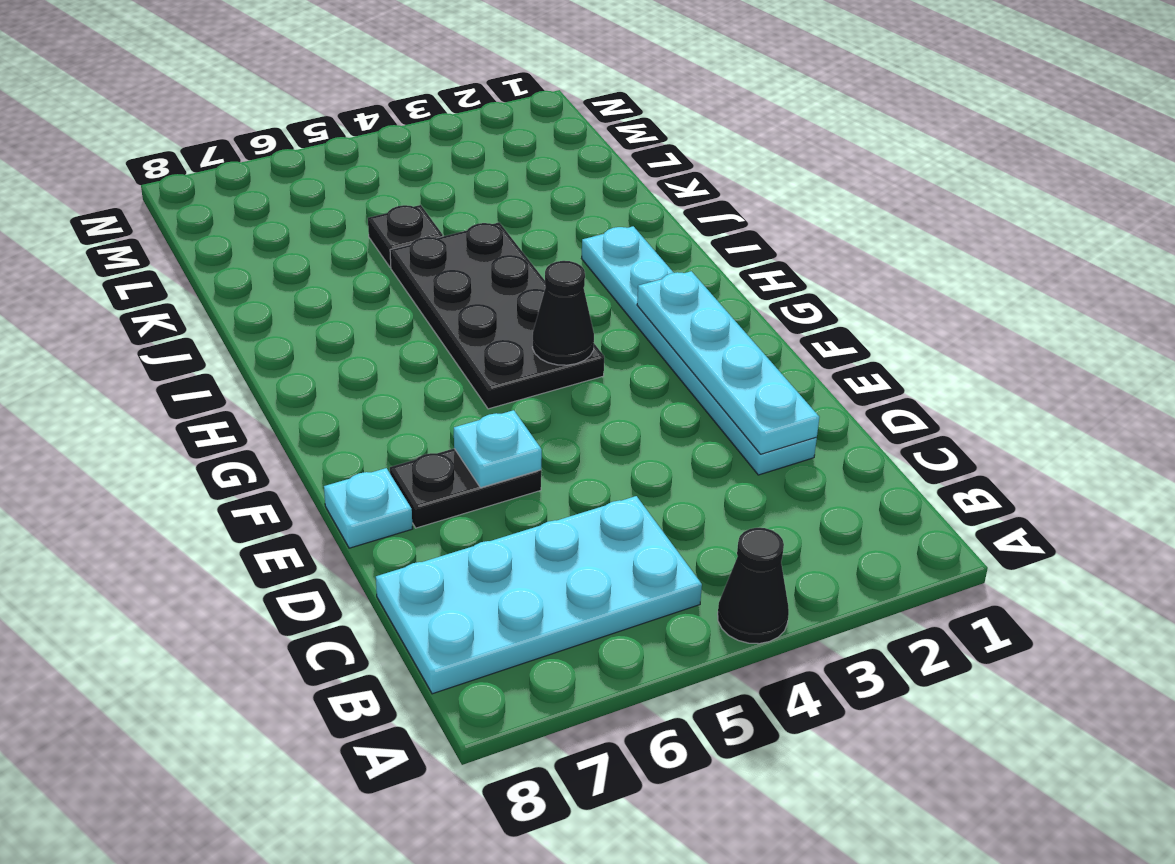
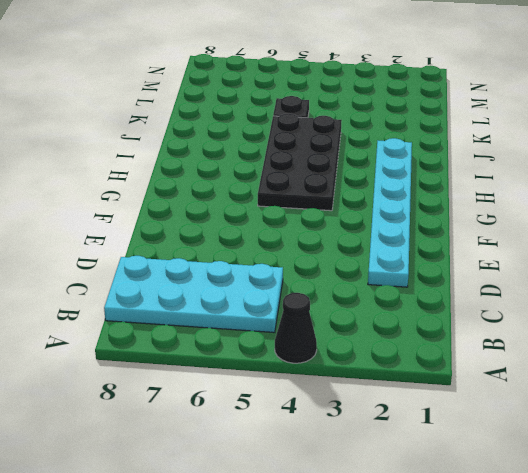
none -> black plate E6:E7 level 1
none -> cyan plate E8 level 1

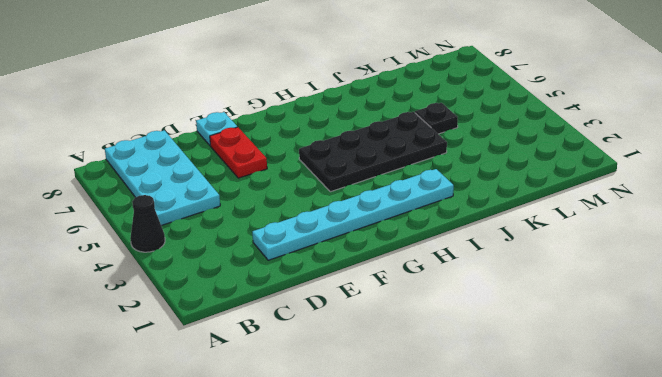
red plate E6:E7 level 1 -> black plate E6:E7 level 1
none -> cyan plate D2:G2 level 2
none -> cyan plate E6 level 2

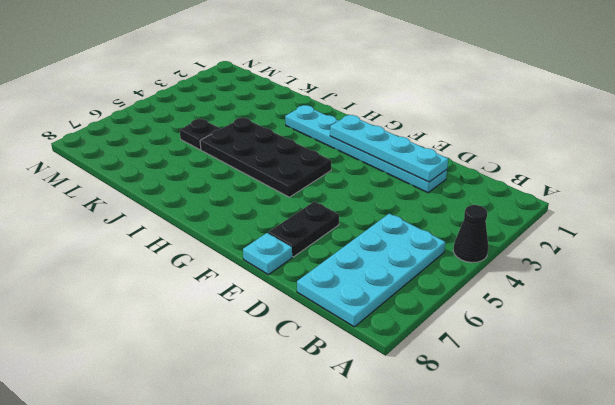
none -> cyan plate E6 level 2
none -> black cone G4 level 2

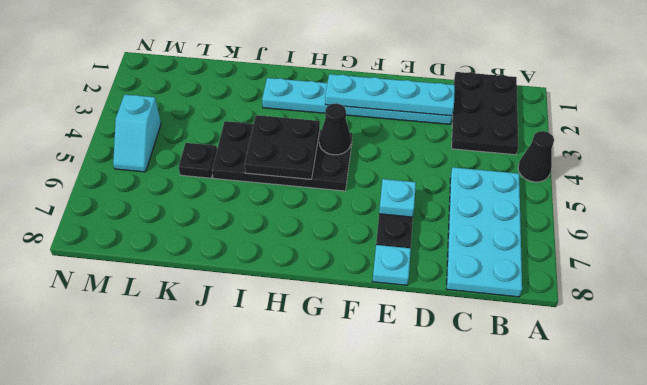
black plate B1:C3 level 1 -> none
black plate H4:I5 level 2 -> none
cyan slope M4:M5 level 1 top 4 -> none

